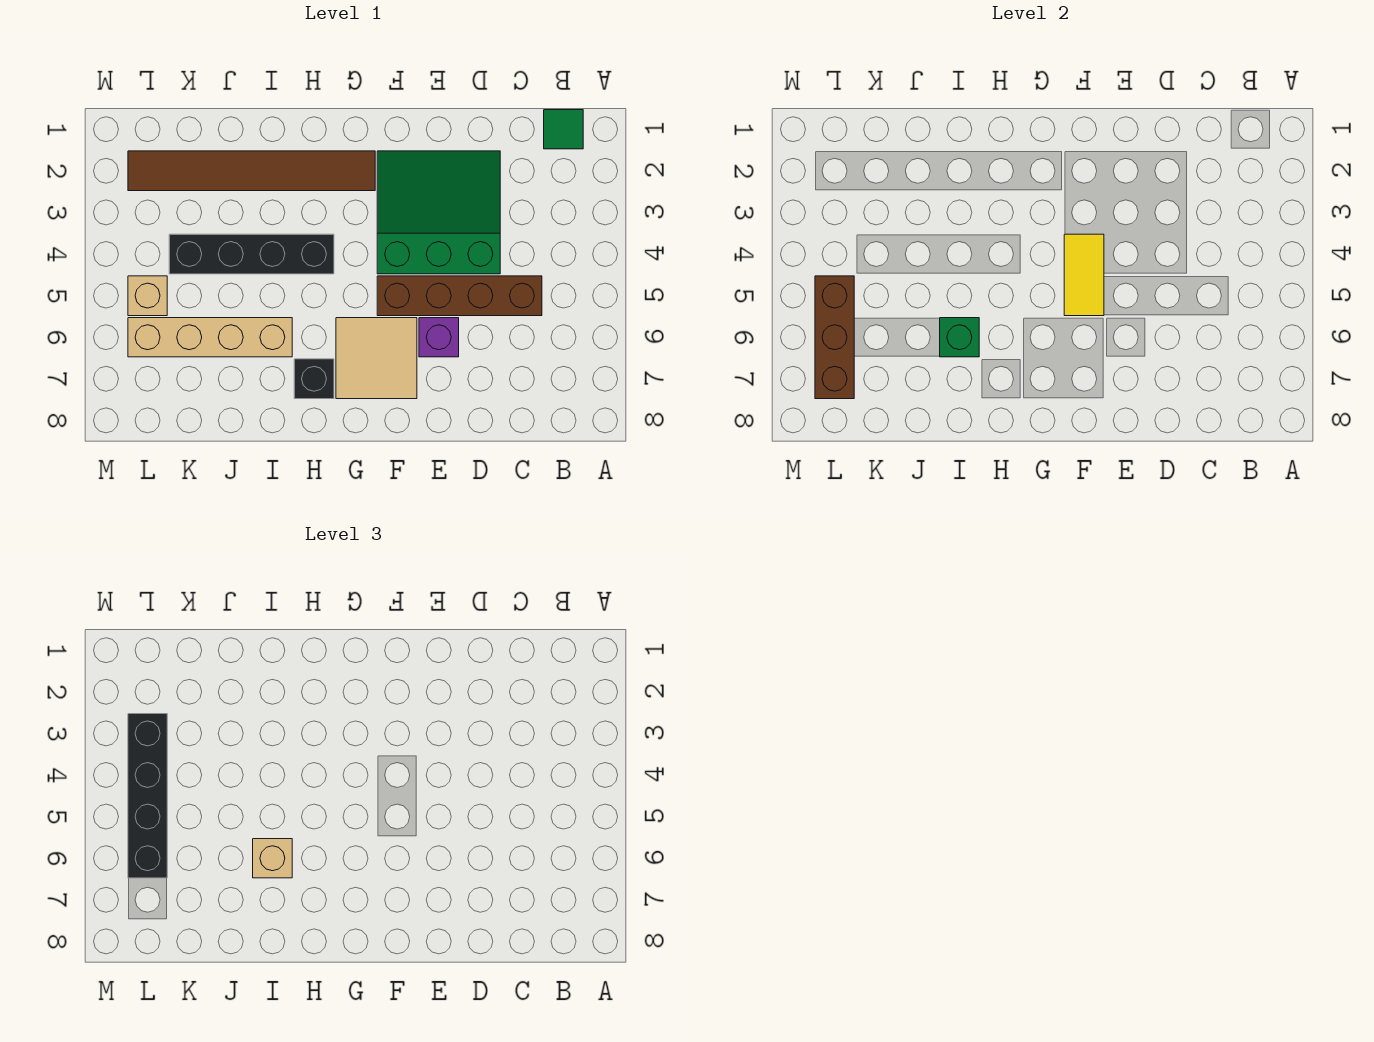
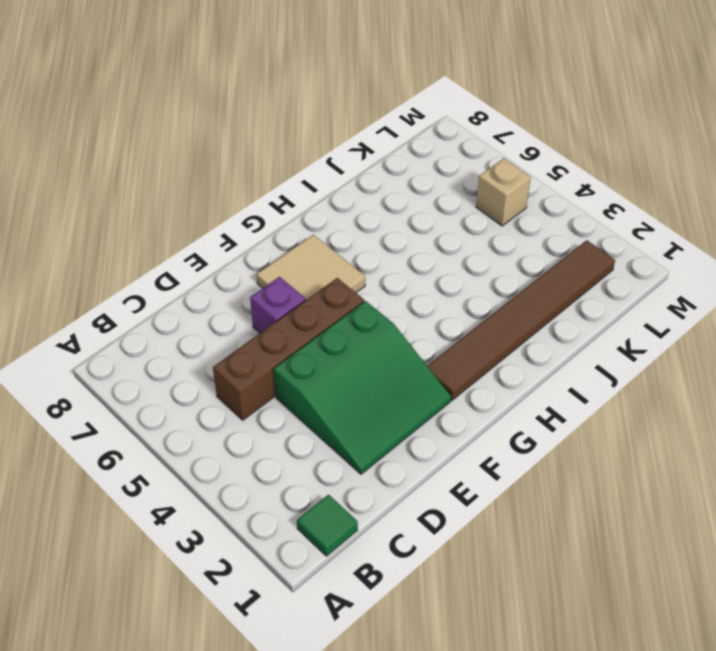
none -> black brick H4:K4 level 1
none -> black brick H7 level 1
none -> tan brick I6:L6 level 1

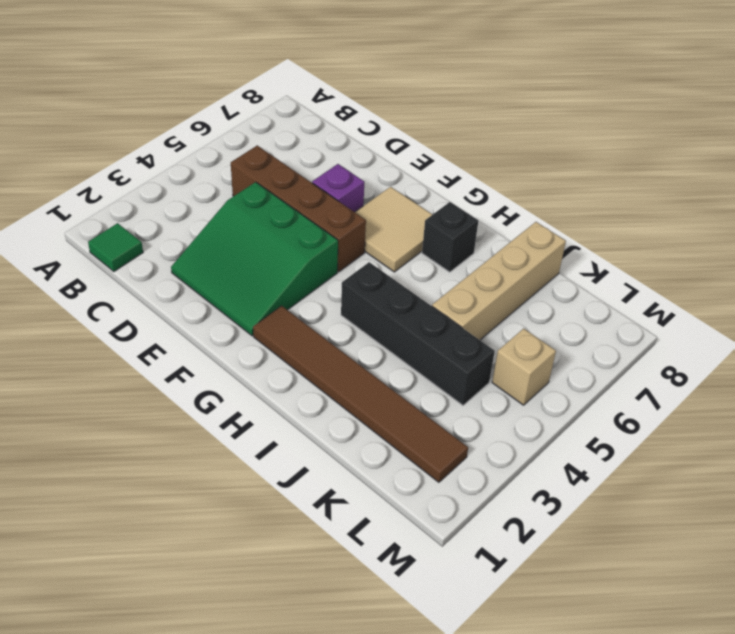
tan brick J5:J8 level 1 -> tan brick I6:L6 level 1
none -> yellow tile F4:F5 level 2
none -> green brick I6 level 2
none -> brown brick L5:L7 level 2

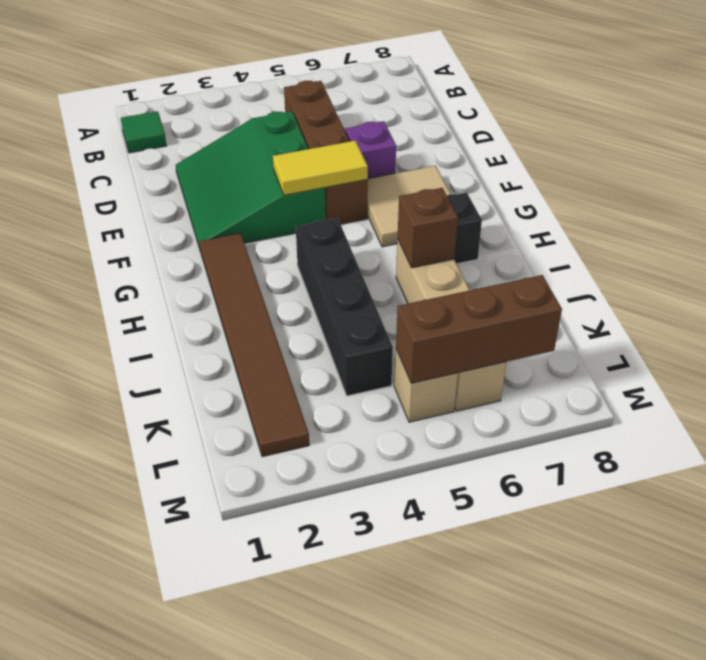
brown brick I6 level 2 -> green brick I6 level 2
none -> tan brick I6 level 3
none -> black brick L3:L6 level 3

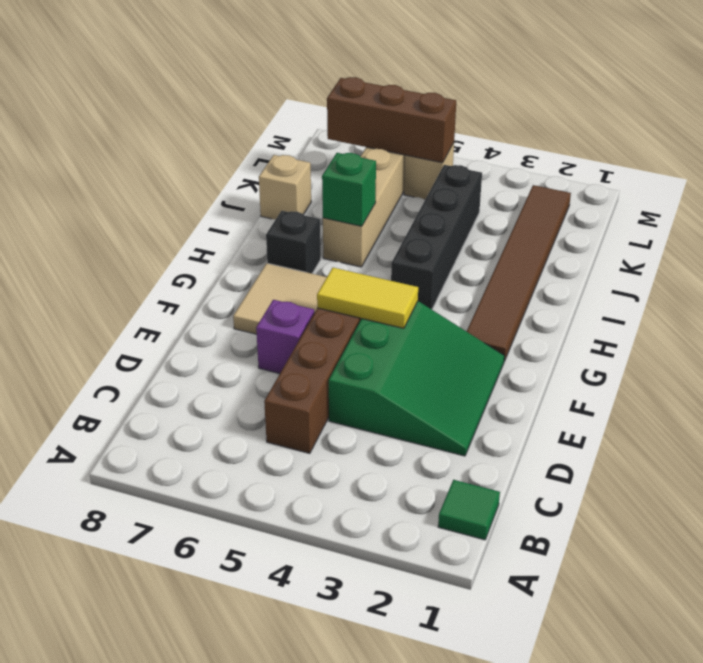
tan brick J8 level 1 -> tan brick I6 level 3
none -> black brick L3:L6 level 3

